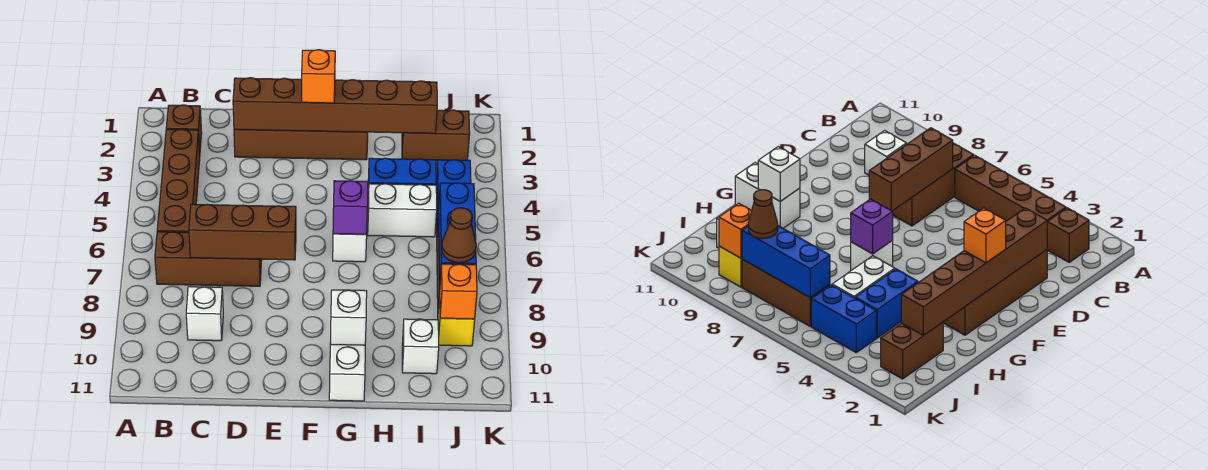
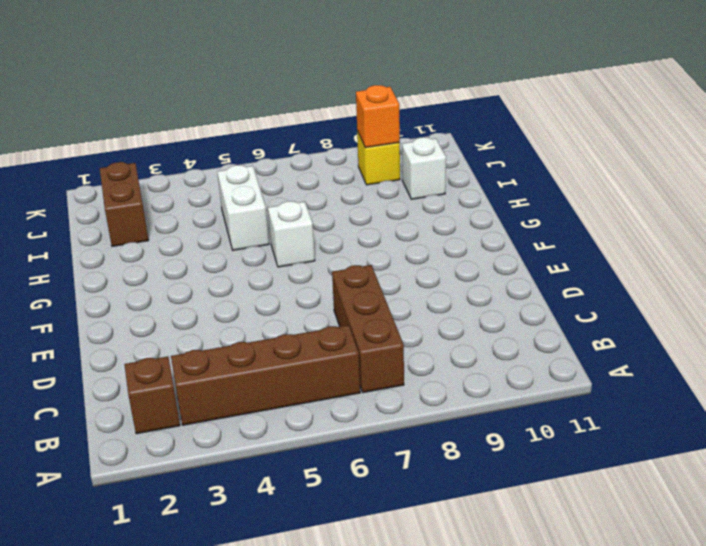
none -> white brick C9 level 1
none -> brown brick D2:G2 level 1
none -> white brick G10:G11 level 1

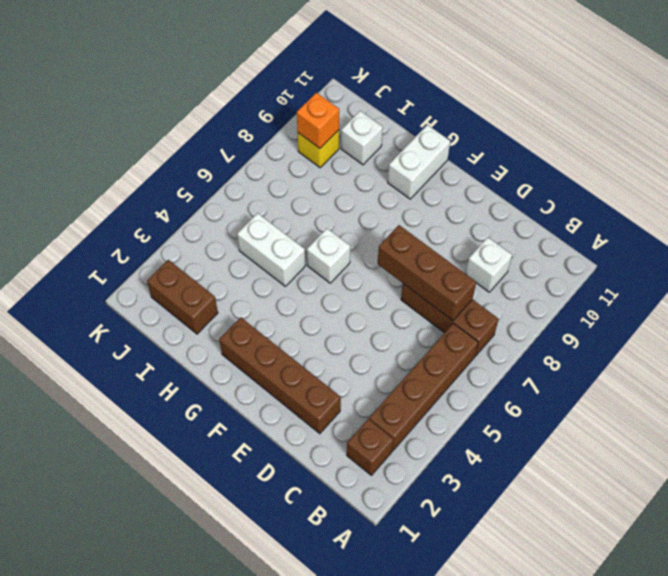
none -> blue brick H4:I4 level 1
none -> blue brick J4:J5 level 1
none -> brown brick J6:J8 level 1

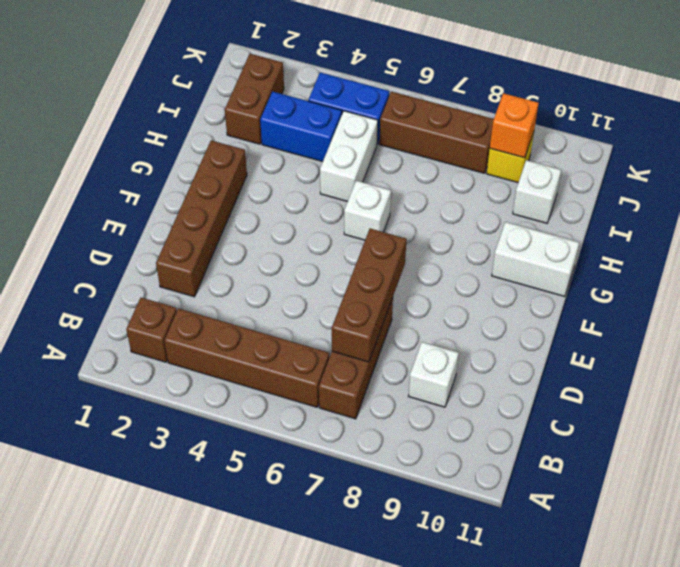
blue brick I3:I4 level 1 -> blue brick H4:I4 level 1
none -> brown brick D2:I2 level 2
none -> purple brick G6 level 2
none -> white brick G10 level 2

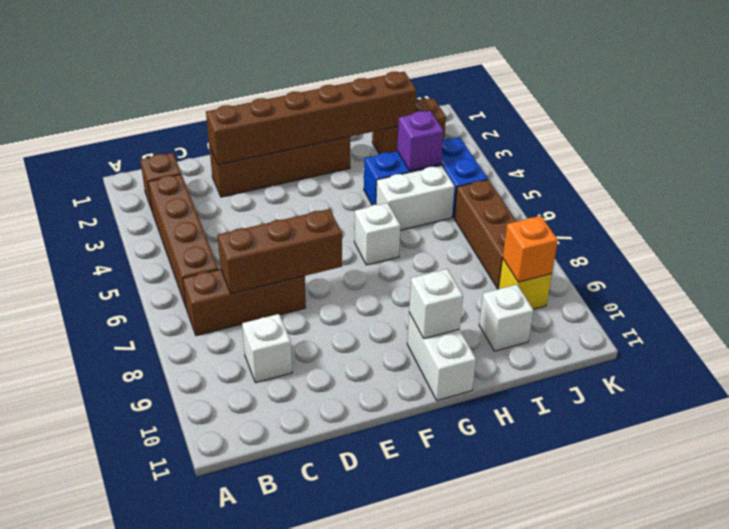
purple brick I4 level 2 -> purple brick G6 level 2
none -> blue brick J6:J8 level 2
none -> orange brick F2 level 3
none -> brown cone J8 level 3

